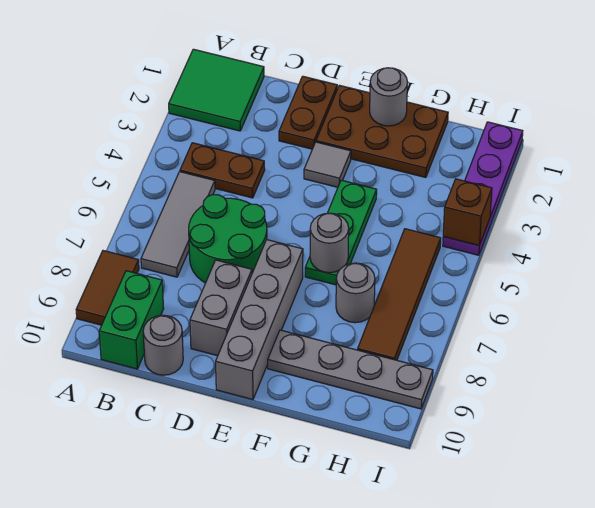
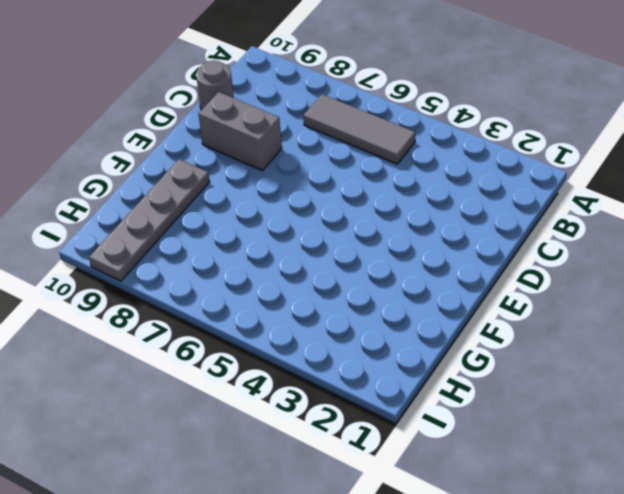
none -> green tile A1:B2 level 1
none -> brown tile A8:A9 level 1
none -> brown plate B4:C4 level 1

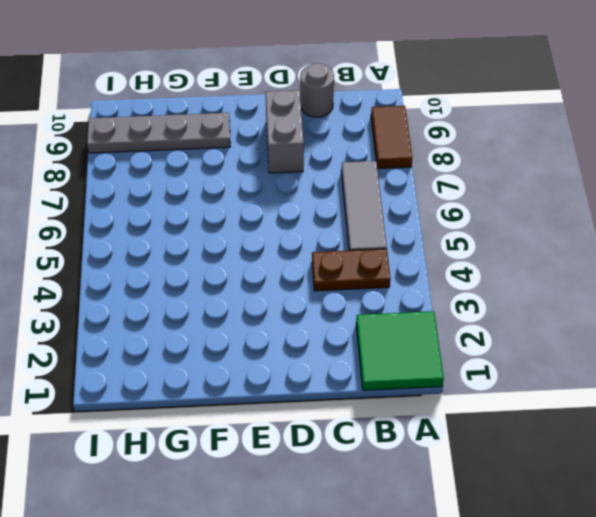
none -> green brick B9:B10 level 1
none -> green round brick C6:D7 level 1
none -> brown plate D1:D2 level 1

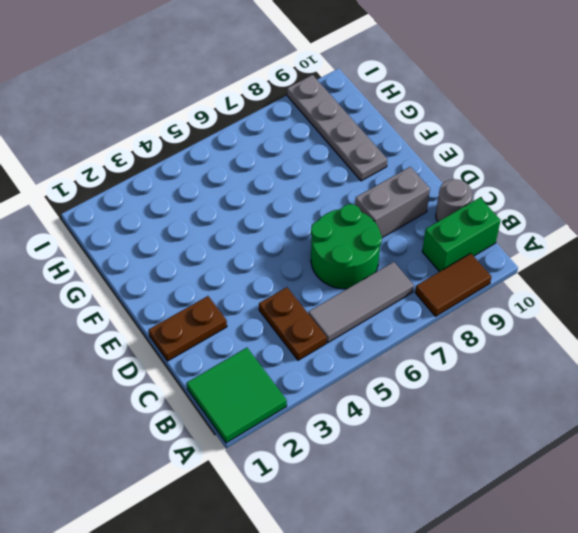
none -> brown plate E1:G2 level 1
none -> grey tile E3 level 1
none -> grey brick E7:E10 level 1

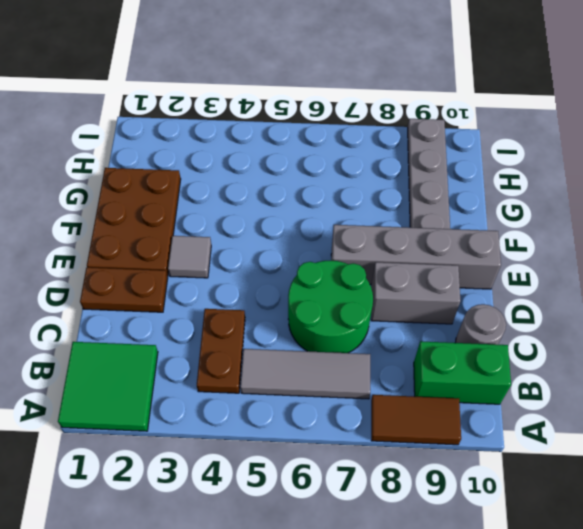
none -> green plate F4:F6 level 1
none -> grey round brick G7 level 1
none -> brown tile H5:H8 level 1

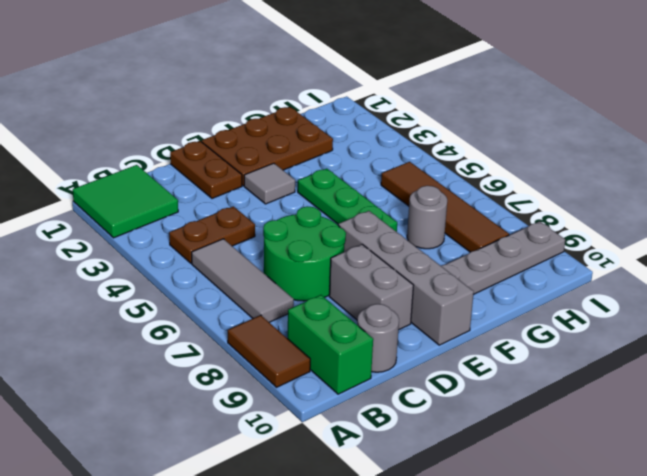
none -> purple plate I1:I4 level 1
none -> grey round brick F1 level 2
none -> grey round brick F6 level 2

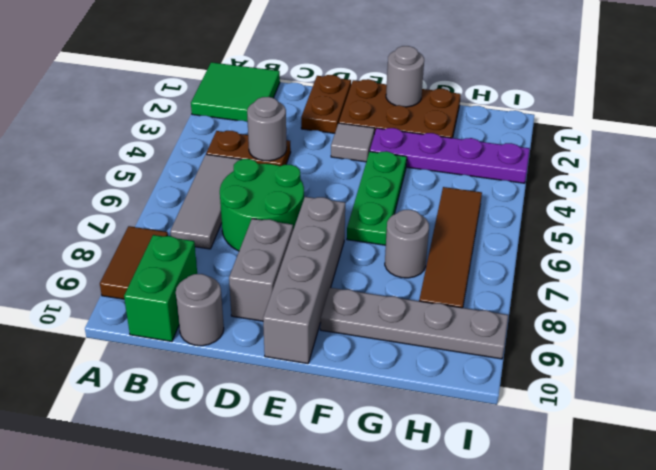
grey round brick C4 level 2 -> grey round brick F6 level 2
purple plate F3:I3 level 1 -> purple plate I1:I4 level 1
none -> brown brick I4 level 2

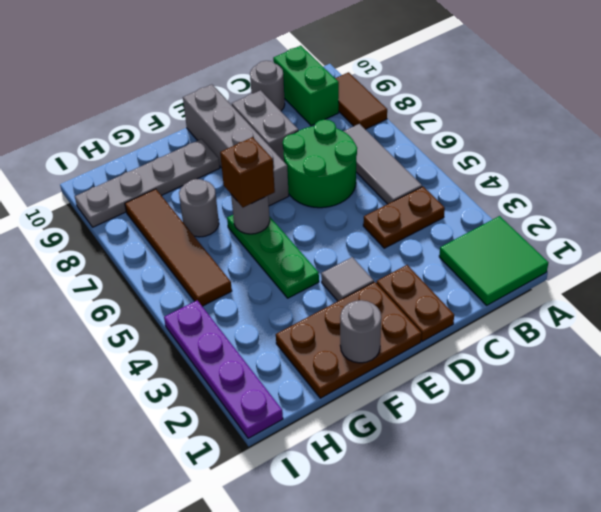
brown brick F6 level 3 -> brown brick I4 level 2

